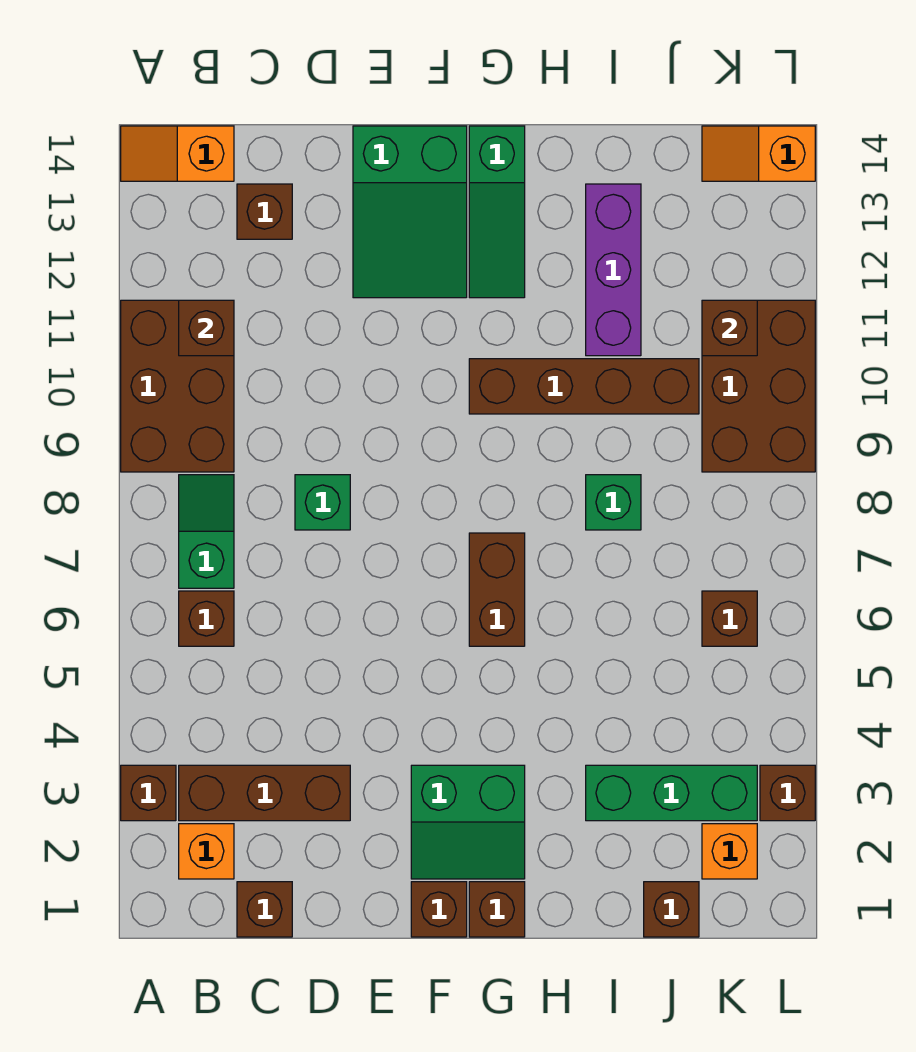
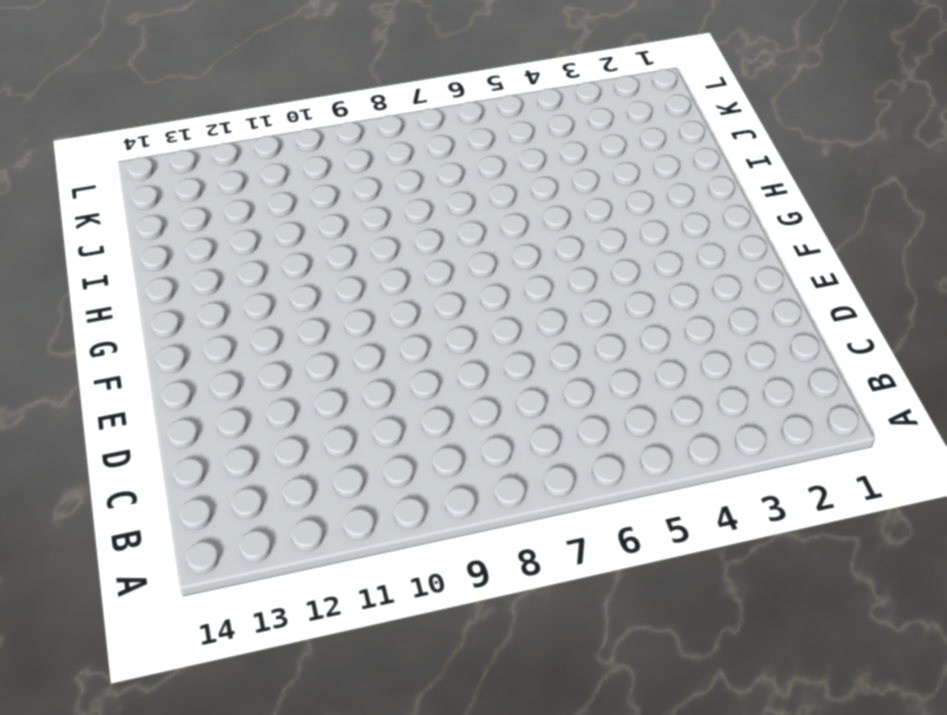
none -> brown brick A3 level 1
none -> brown brick A9:B11 level 1
none -> orange slope A14:B14 level 1 top B

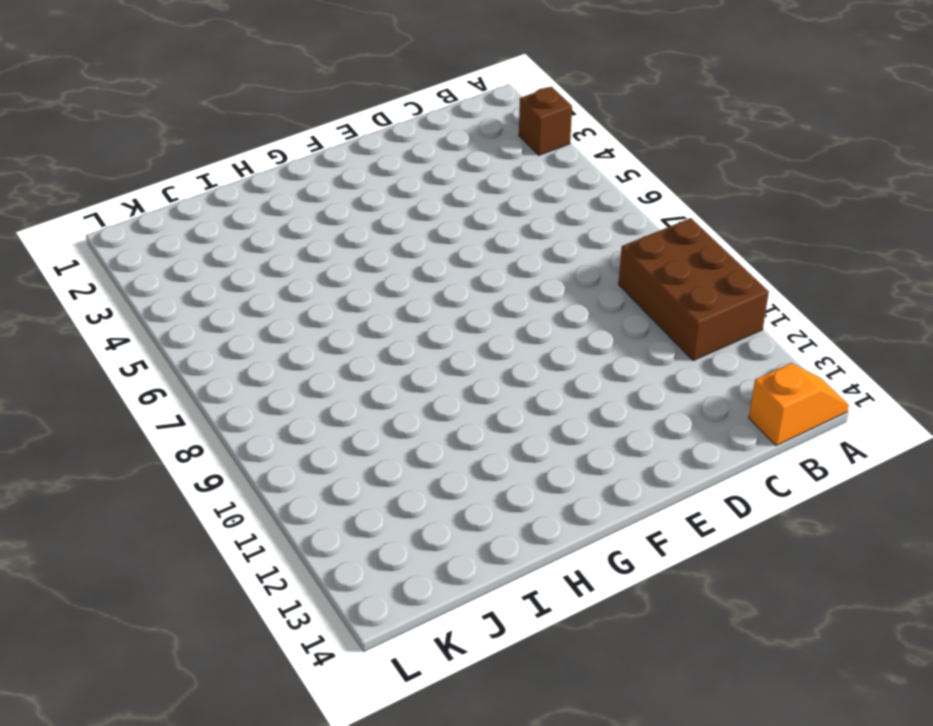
none -> orange brick B2 level 1
none -> brown brick B3:D3 level 1
none -> brown brick B6 level 1

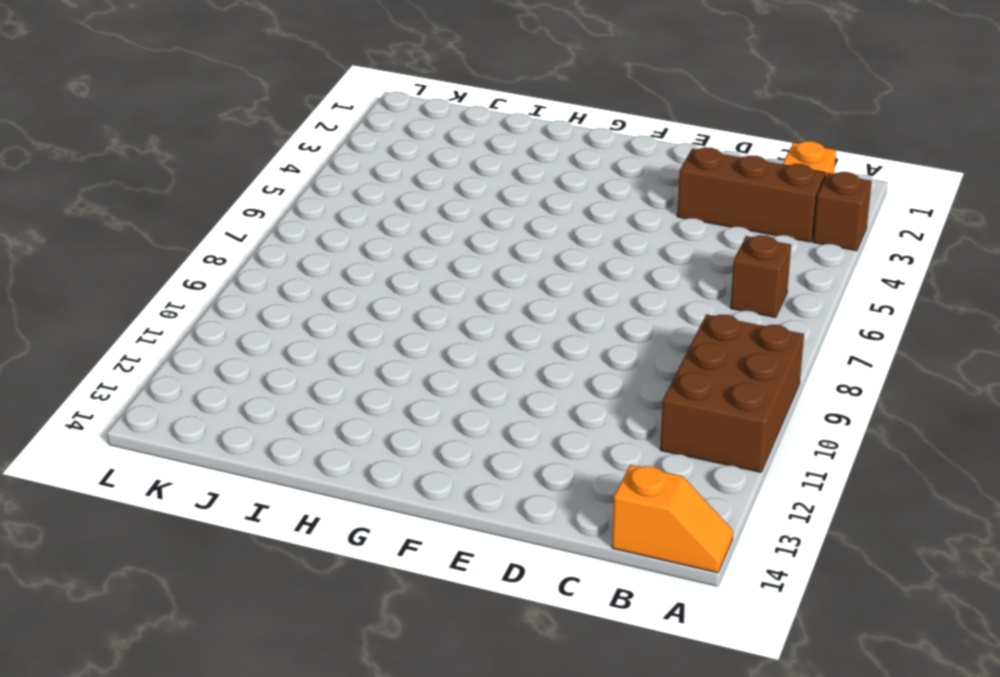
none -> green slope B7:B8 level 1 top 7
none -> brown brick C1 level 1
none -> brown brick C13 level 1

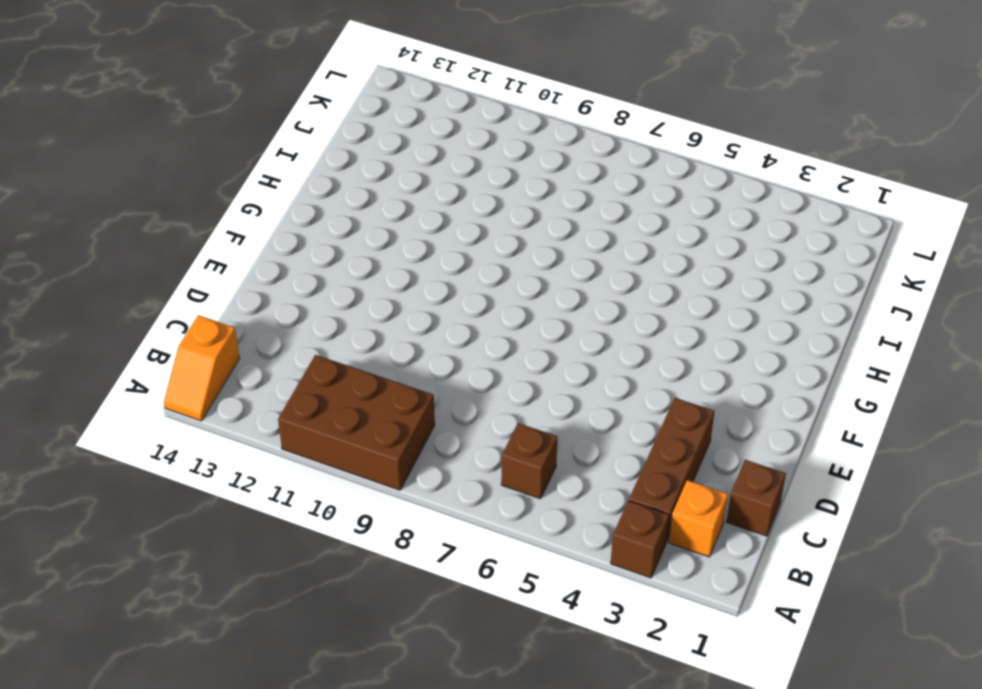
none -> green slope B7:B8 level 1 top 7
none -> brown brick C13 level 1
none -> green brick D8 level 1

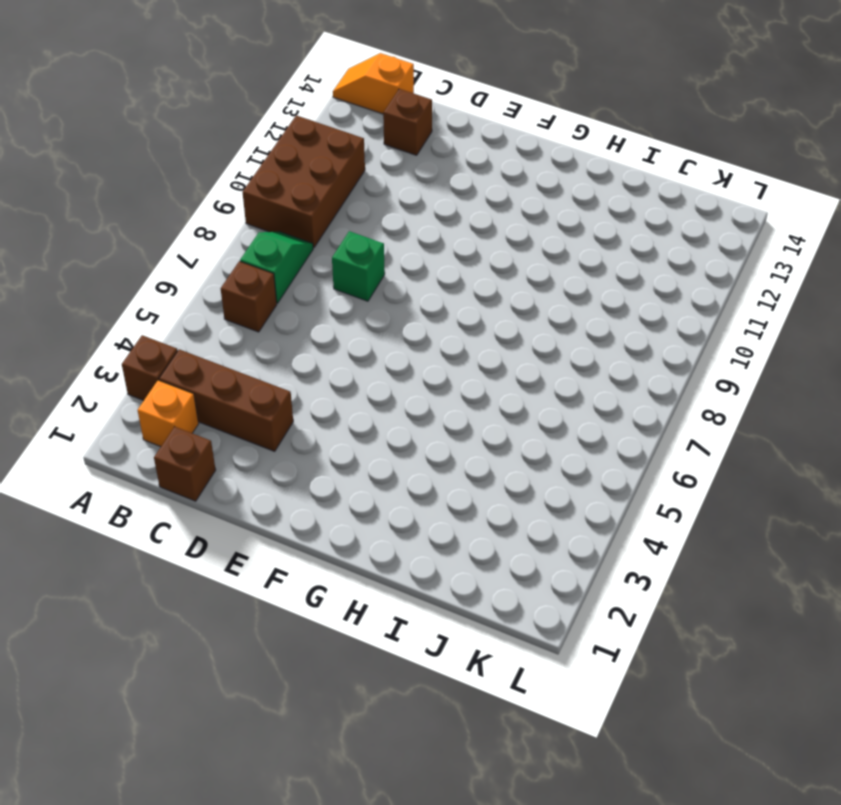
none -> green slope E12:F14 level 1 top 14
none -> brown brick F1 level 1
none -> green slope F2:G3 level 1 top 3

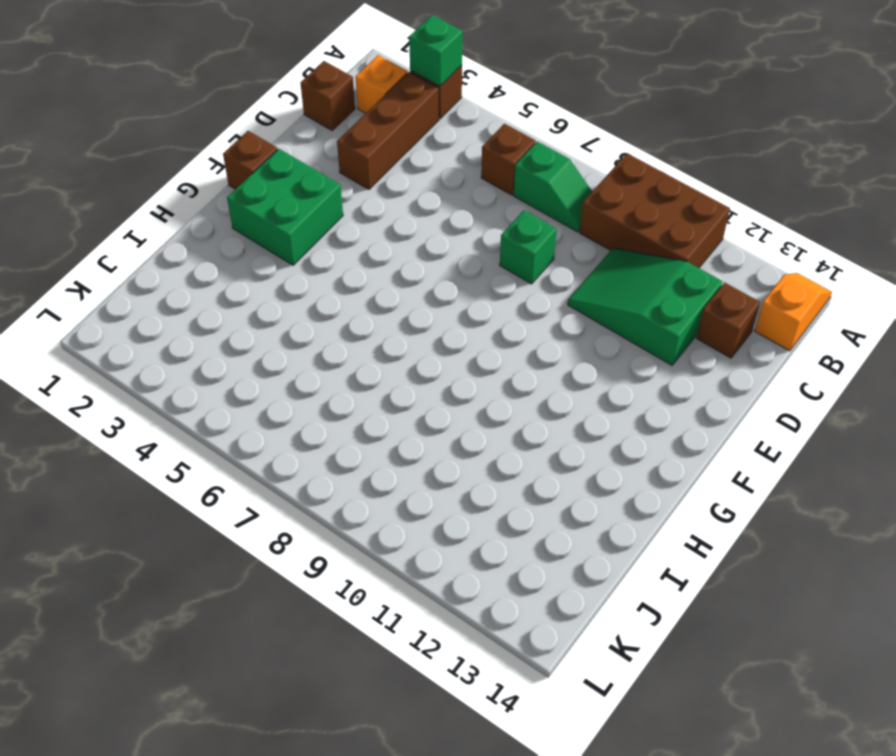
green brick A3 level 2 -> green brick I8 level 1
green slope C10:D12 level 1 top 12 -> green slope E12:F14 level 1 top 14
green brick F2:G3 level 1 -> green slope F2:G3 level 1 top 3
none -> brown brick G1 level 1
none -> brown brick G6:G7 level 1
none -> brown brick G10:J10 level 1

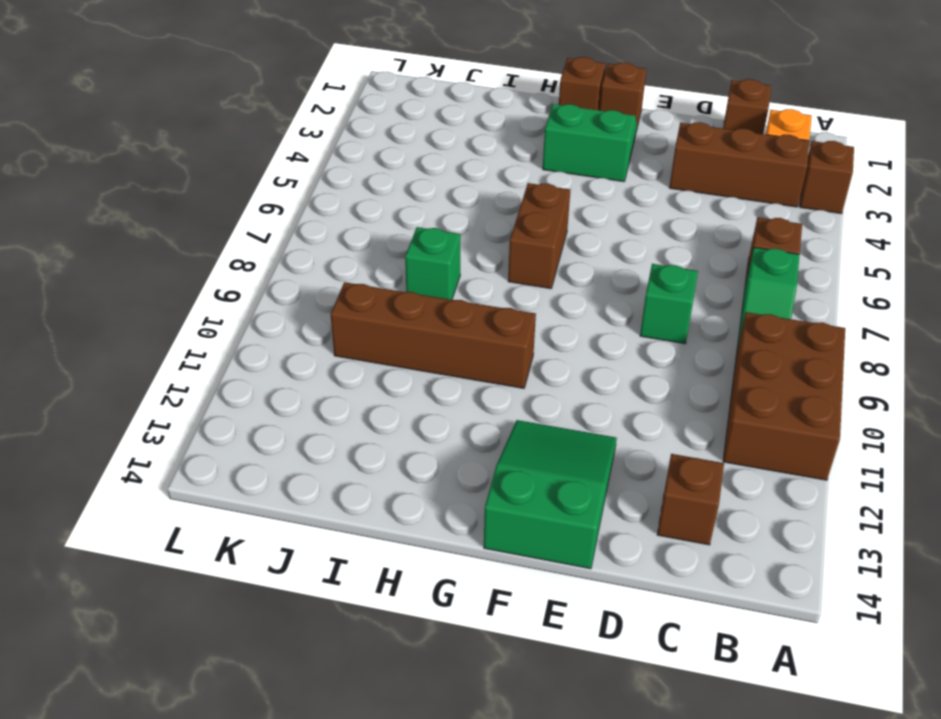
none -> orange slope A14:B14 level 1 top B
none -> green slope G12:G14 level 1 top 14
none -> green brick I3:K3 level 1

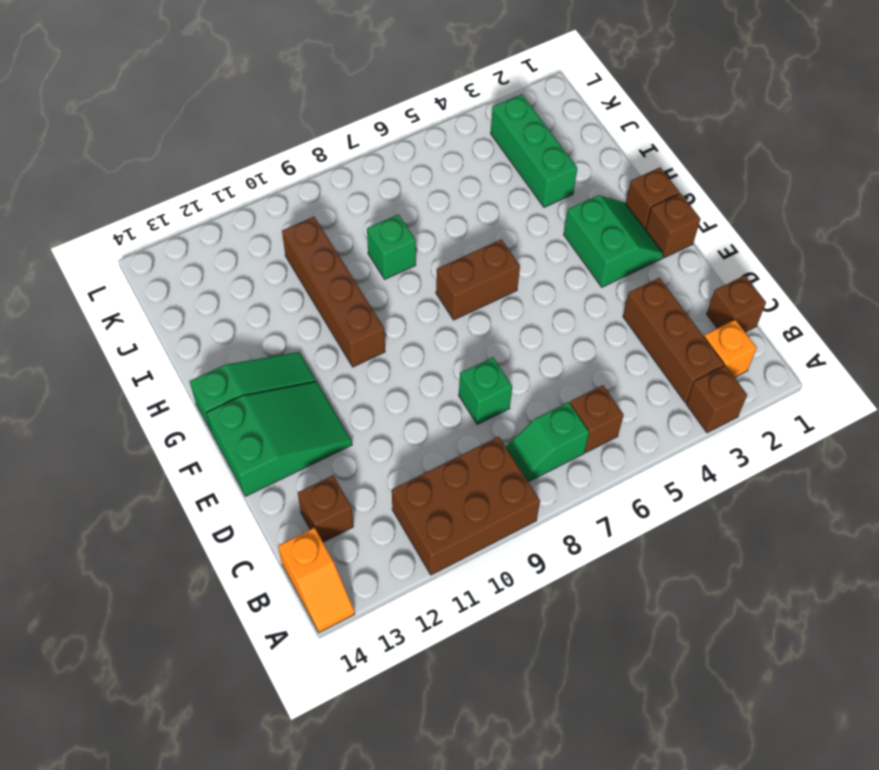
none -> purple brick I11:I13 level 1
none -> brown brick J1 level 1
none -> orange brick K2 level 1

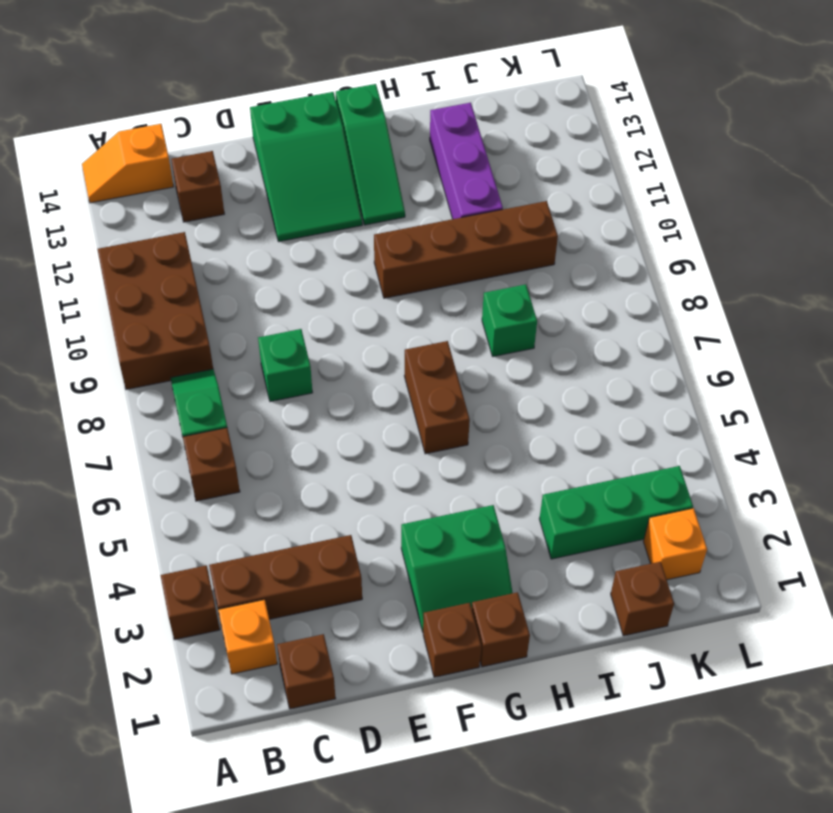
none -> brown brick K6 level 1
none -> brown brick K9:L11 level 1
none -> orange slope K14:L14 level 1 top L

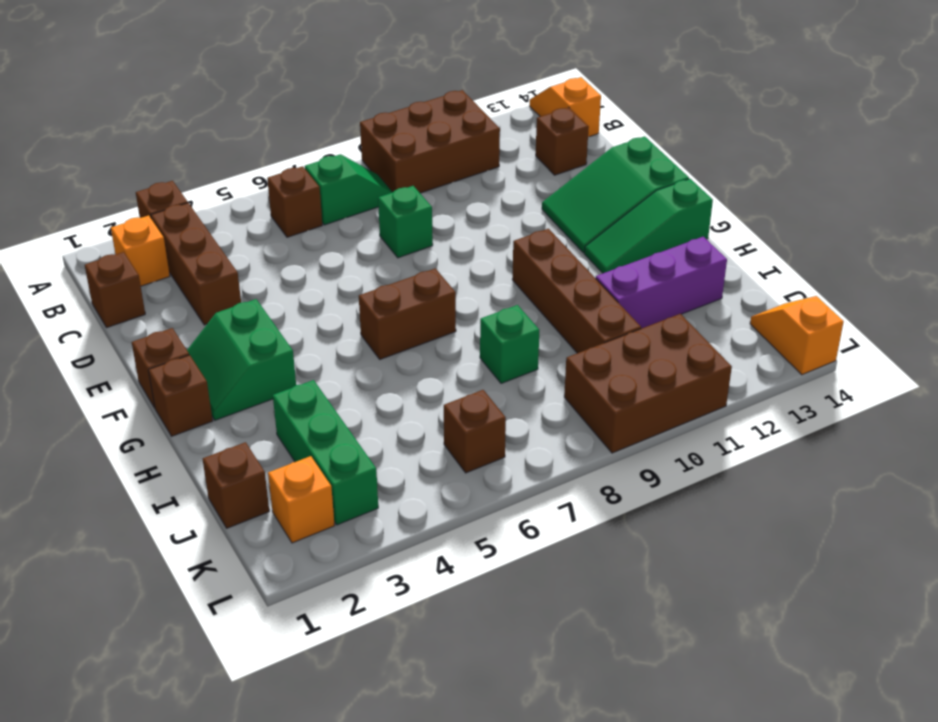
none -> brown brick L3 level 1
none -> brown brick B11 level 2
none -> brown brick K11 level 2

